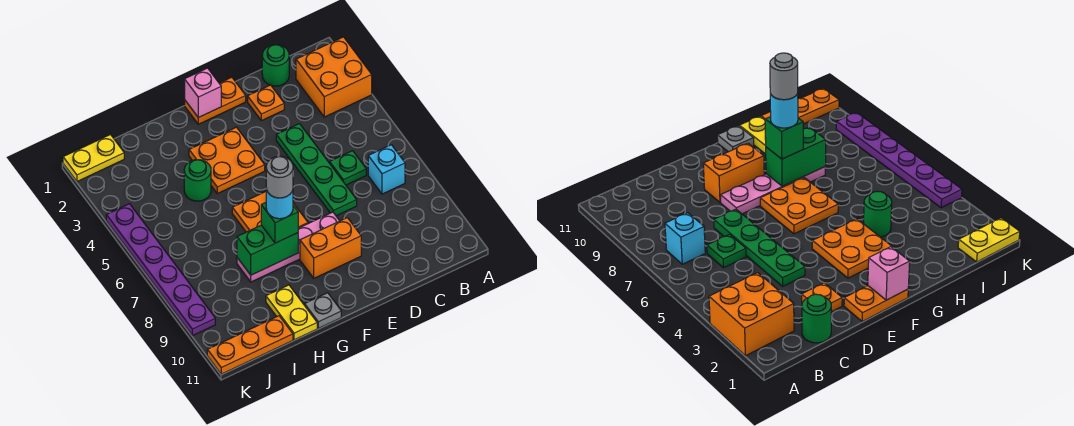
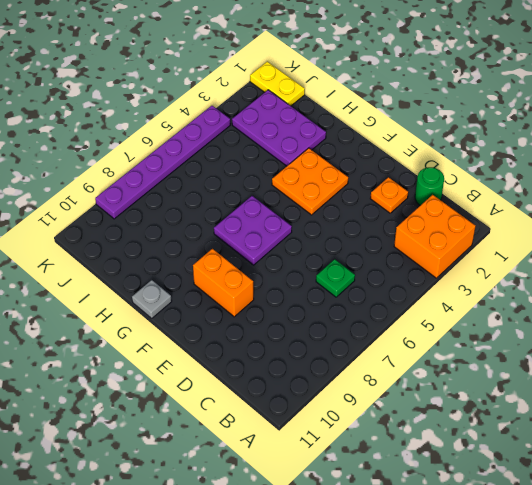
purple plate F6:G7 level 1 -> orange plate F6:G7 level 1
purple plate H2:J3 level 1 -> none
none -> cyan brick B7 level 1
none -> green plate D4:D7 level 1
none -> orange plate E1:F1 level 1

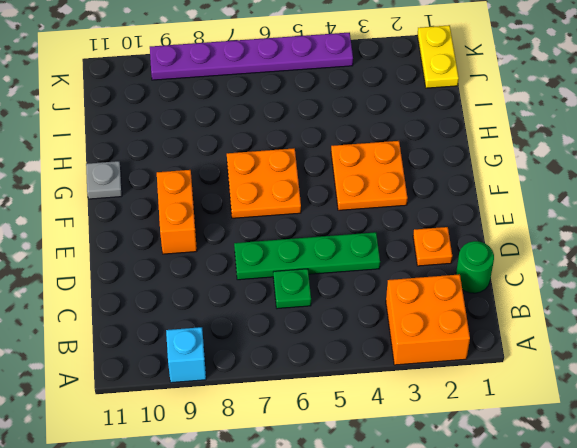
cyan brick A9 level 1 -> cyan brick B7 level 1
none -> orange plate E1:F1 level 1
none -> pink plate E8:H8 level 1
none -> green round brick H4 level 1

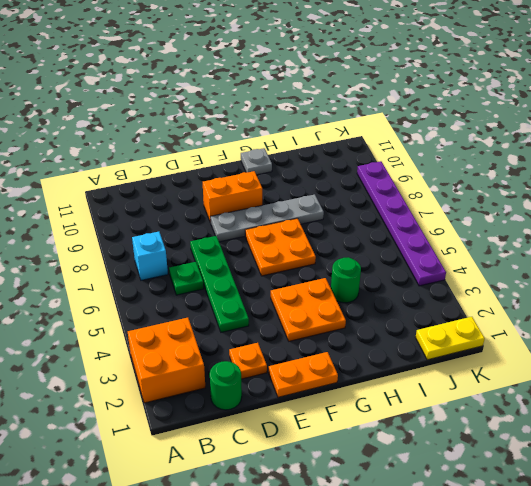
grey plate E8:H8 level 1 -> pink plate E8:H8 level 1
none -> yellow plate H10:H11 level 1
none -> orange plate I11:K11 level 1
none -> pink brick F1 level 2

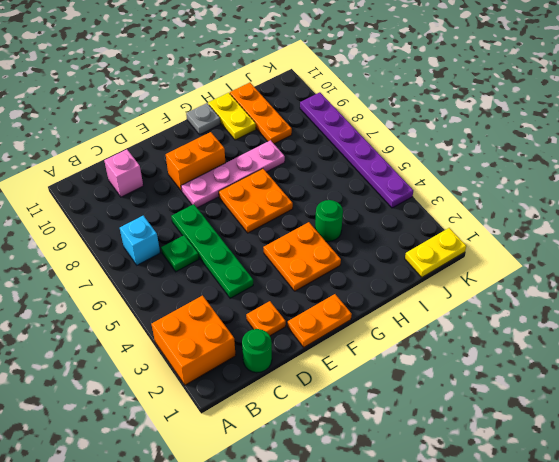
pink brick C10 level 1 -> pink brick F1 level 2
orange plate I9:I11 level 1 -> orange plate I11:K11 level 1
none -> green brick G8:H8 level 2
none -> green brick G8 level 3
none -> cyan round brick G8 level 4

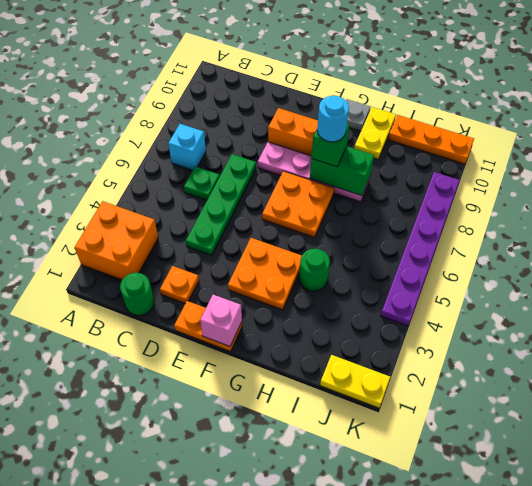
none -> grey round brick G8 level 5

